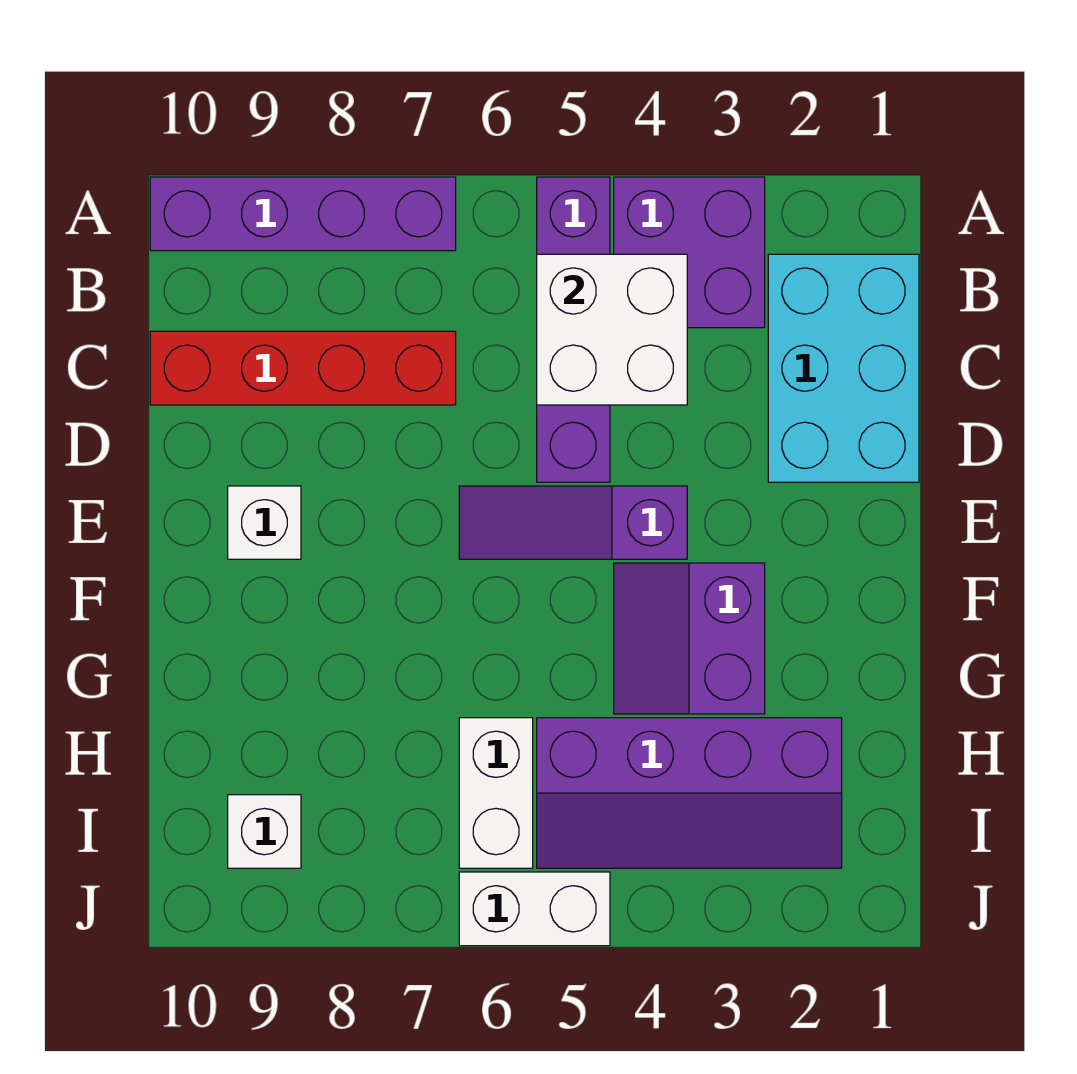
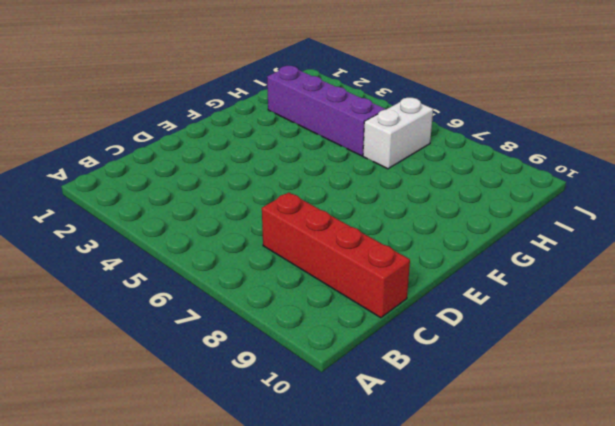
none -> purple brick A3:B4 level 1
none -> purple brick A5:D5 level 1
none -> purple brick A7:A10 level 1

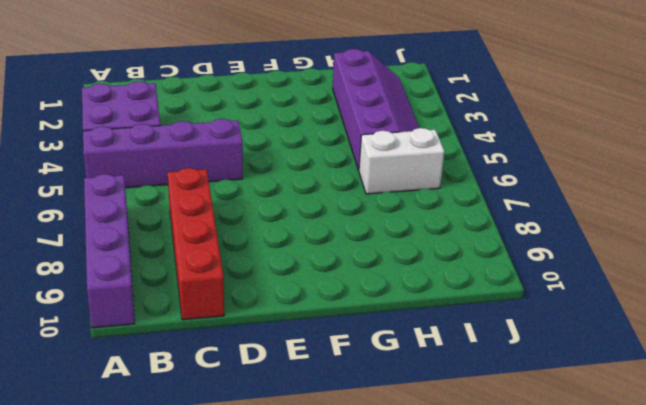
none -> cyan brick B1:D2 level 1
none -> purple slope E4:E6 level 1 top 4
none -> white brick E9 level 1

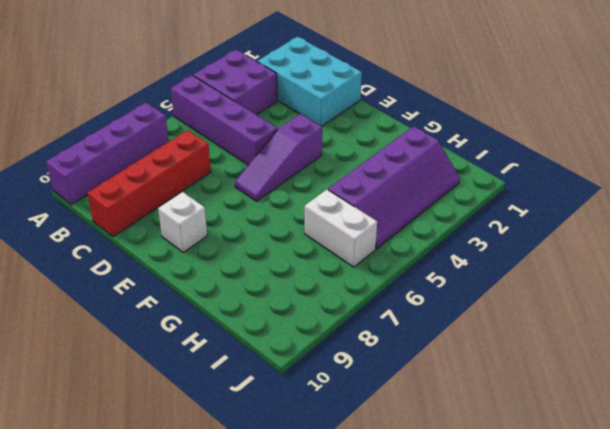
none -> purple slope F3:G4 level 1 top 3
none -> white brick I9 level 1
none -> white brick J5:J6 level 1

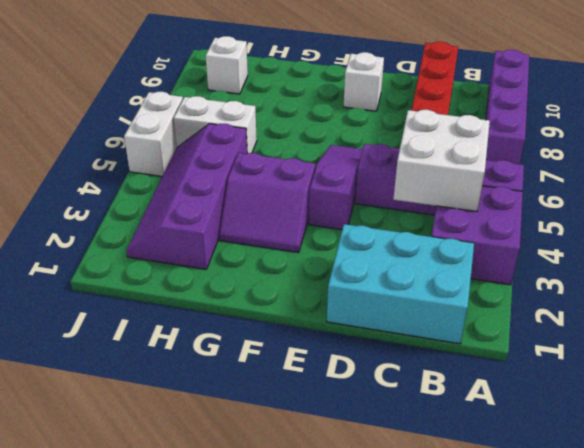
purple slope F3:G4 level 1 top 4 -> purple slope F3:G4 level 1 top 3

